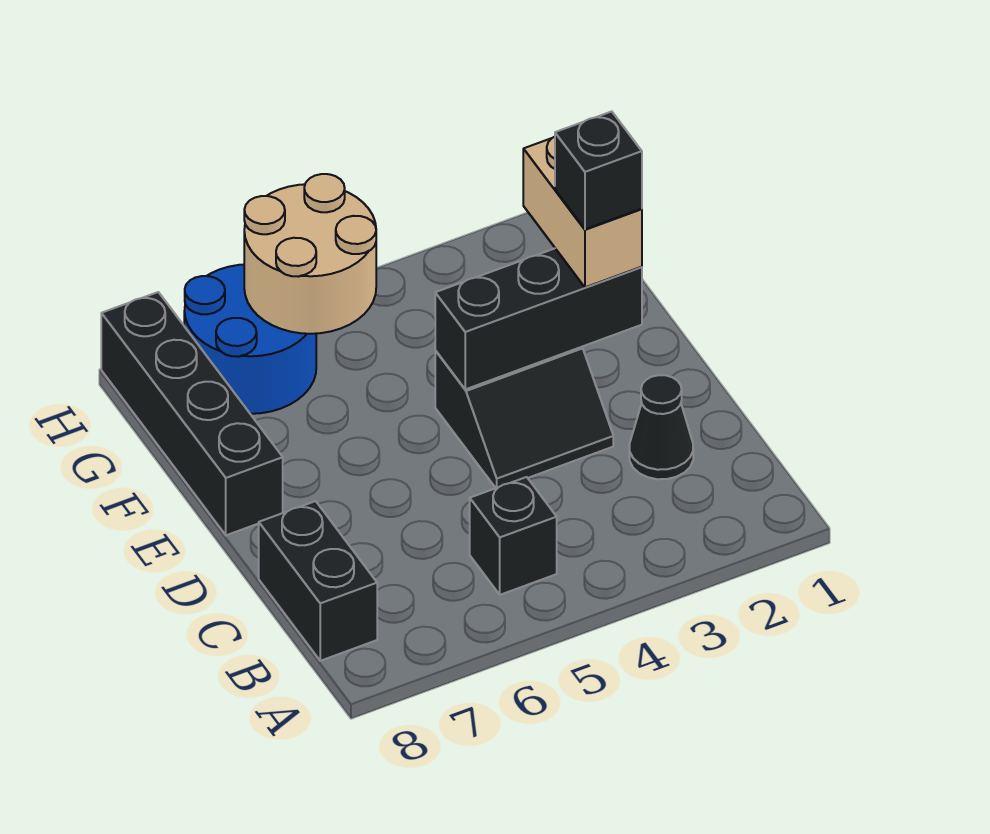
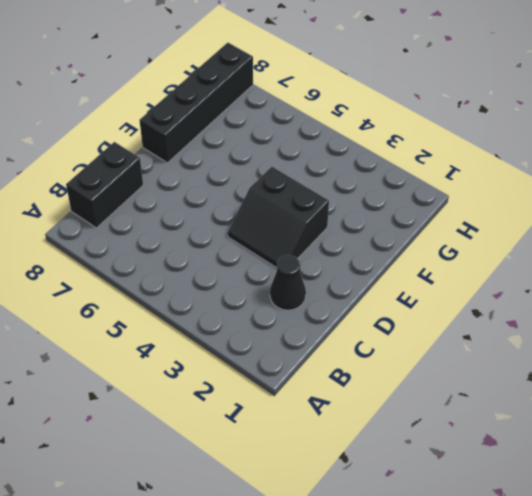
none -> black brick B5 level 1
none -> blue round brick G6:H7 level 1

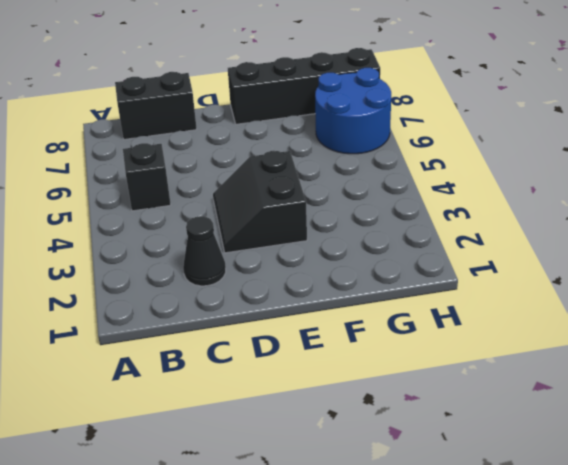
none -> black brick E2:E4 level 2
none -> tan round brick G5:H6 level 2

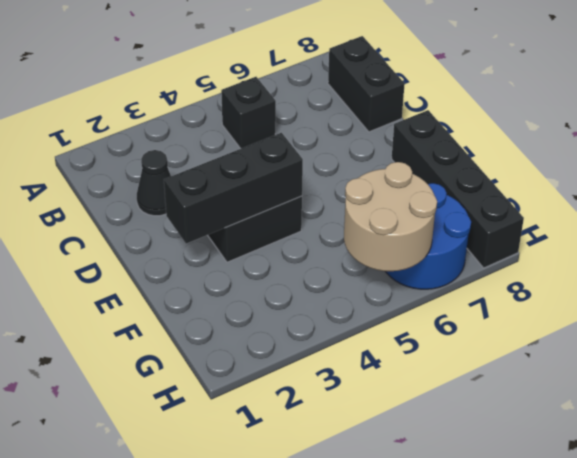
none -> tan brick E2:F2 level 3
none -> black brick E2 level 4

